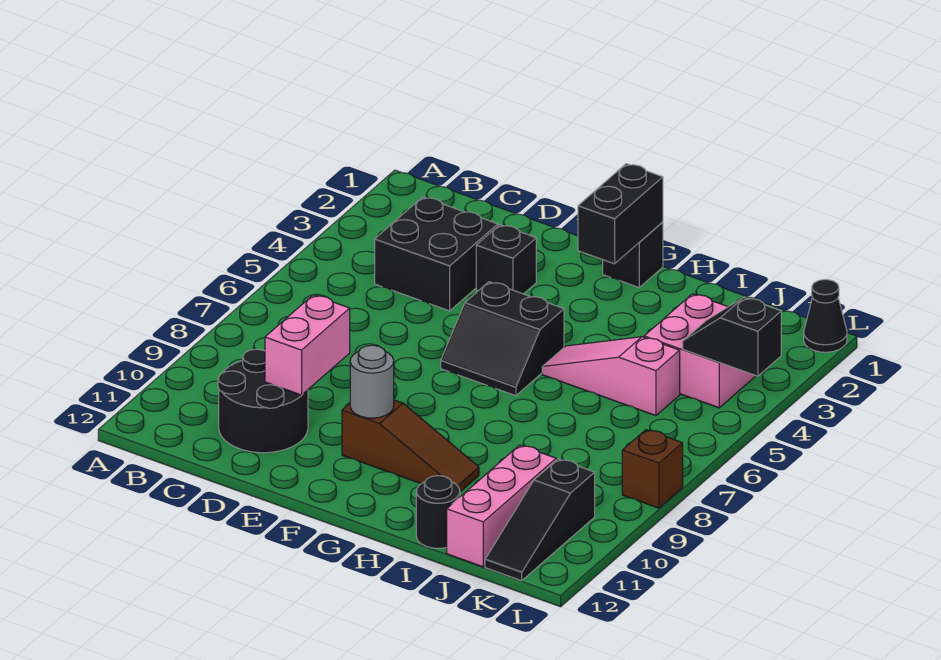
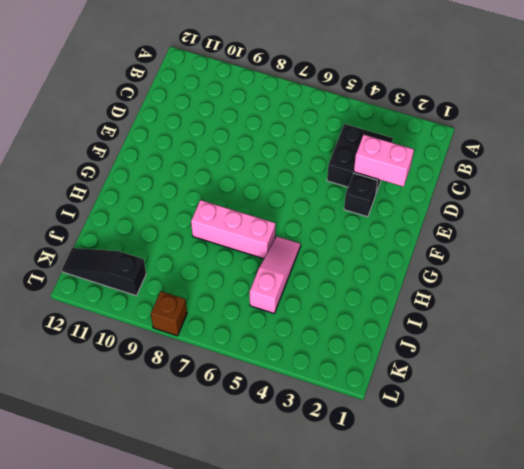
pink brick D2:D3 level 2 -> pink brick D9:D10 level 2
pink brick H6:H8 level 1 -> pink brick J10:J12 level 1
none -> black round brick C10:D11 level 1
none -> black slope F5:G6 level 1 top 5
none -> brown slope F10:H10 level 1 top F

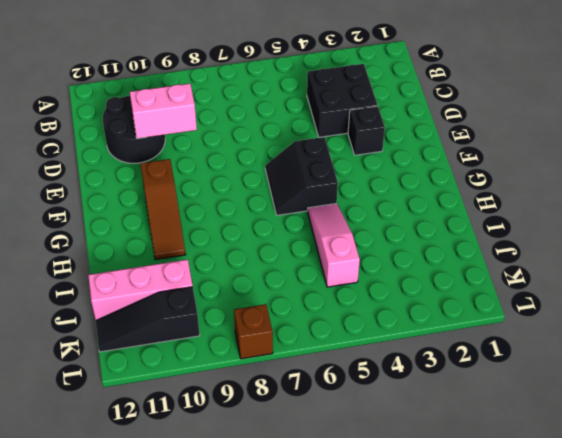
none -> black brick G1 level 1
none -> black round brick I12 level 1
none -> pink brick J3:K4 level 1

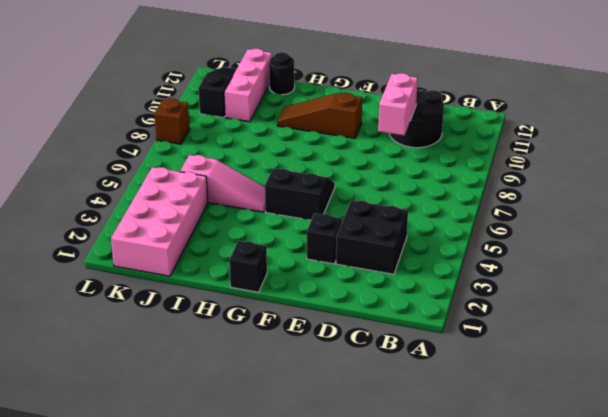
pink brick J1:K4 level 1 -> pink brick J3:K4 level 1
none -> black cone L1 level 1
none -> grey round brick F10 level 2
none -> black brick G1:G2 level 2

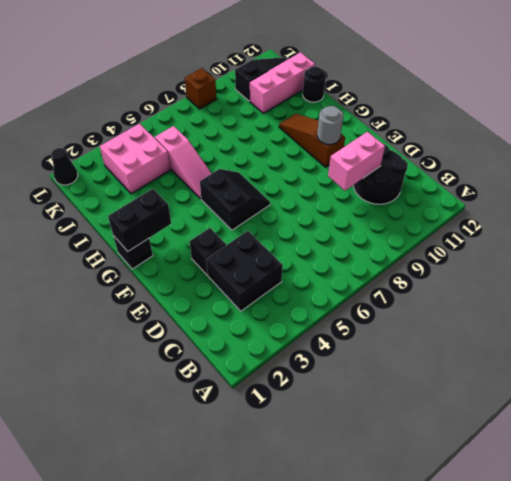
none -> black slope K4:L4 level 2 top L

